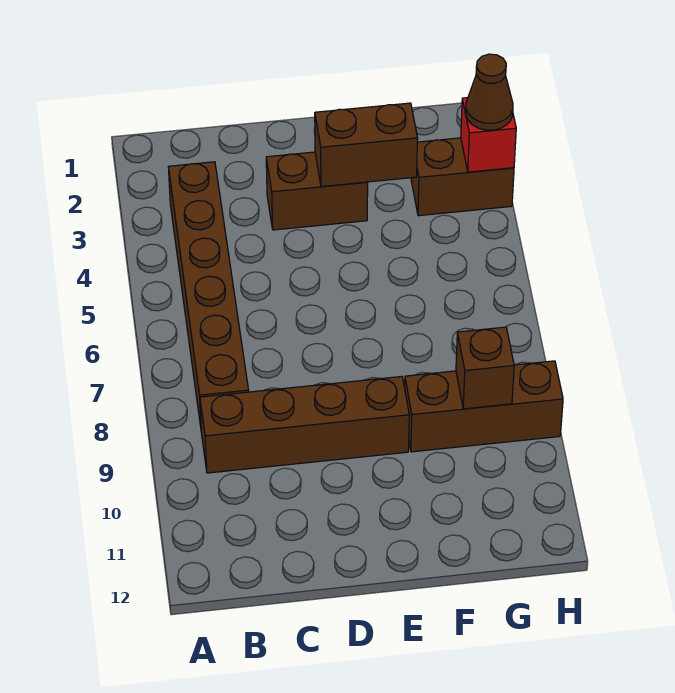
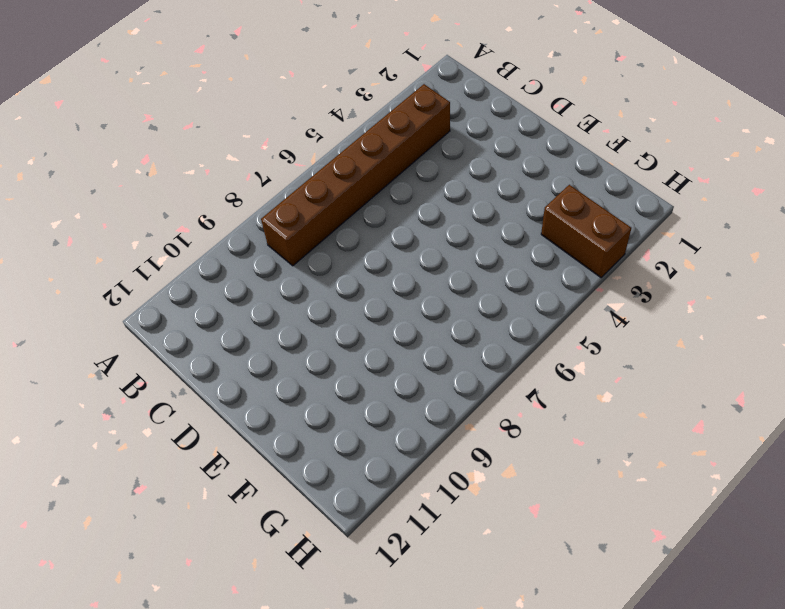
none -> brown brick B9:E9 level 1
none -> brown brick D3:E3 level 1

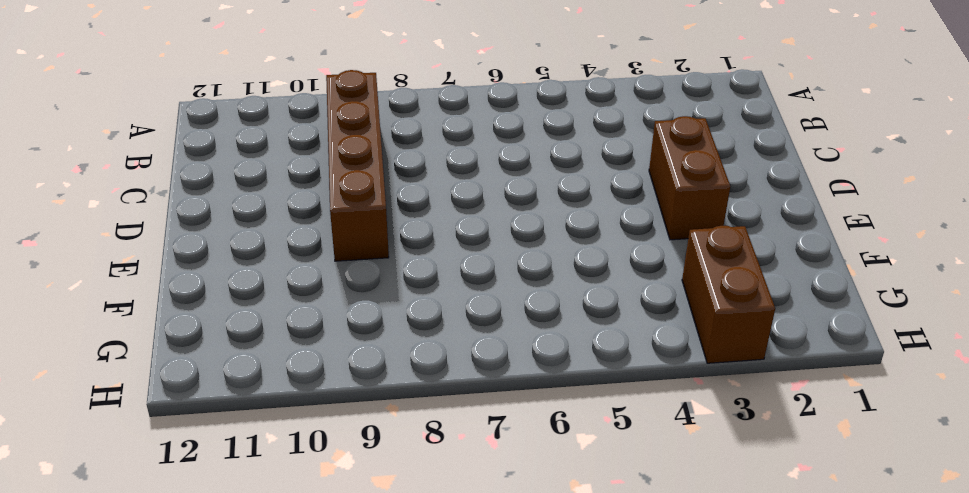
none -> brown brick B3:B8 level 1
none -> brown brick F9:H9 level 1

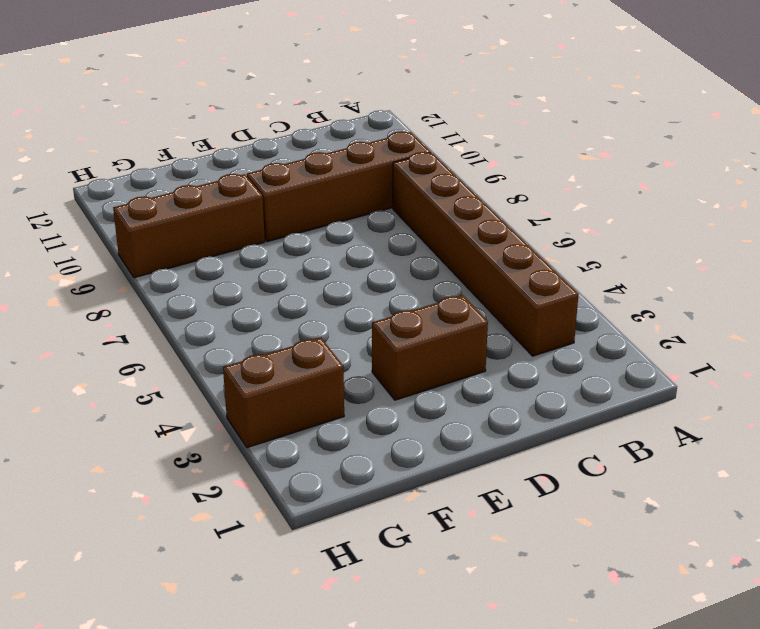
none -> brown brick E3:F3 level 2
none -> brown brick G9 level 2

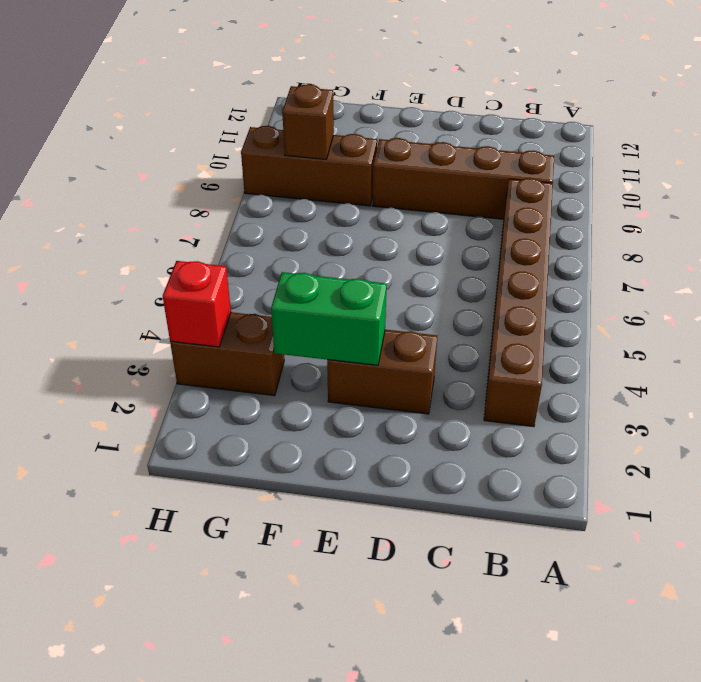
green brick E3:F3 level 2 -> brown brick E3:F3 level 2
none -> brown cone H3 level 3

